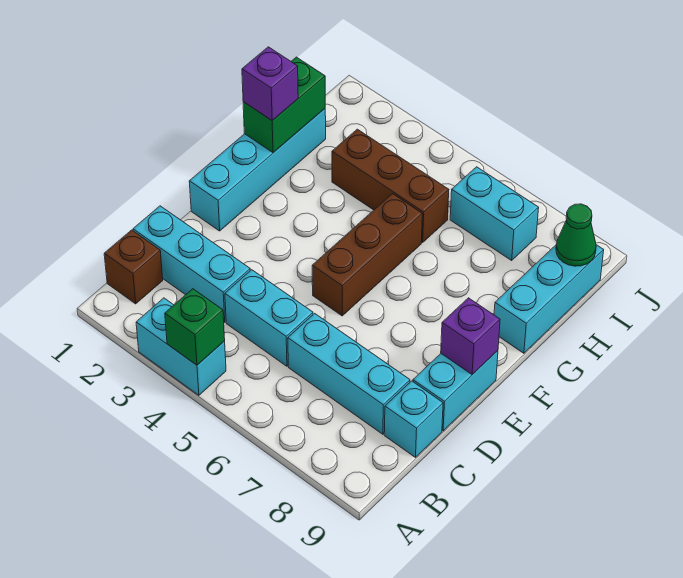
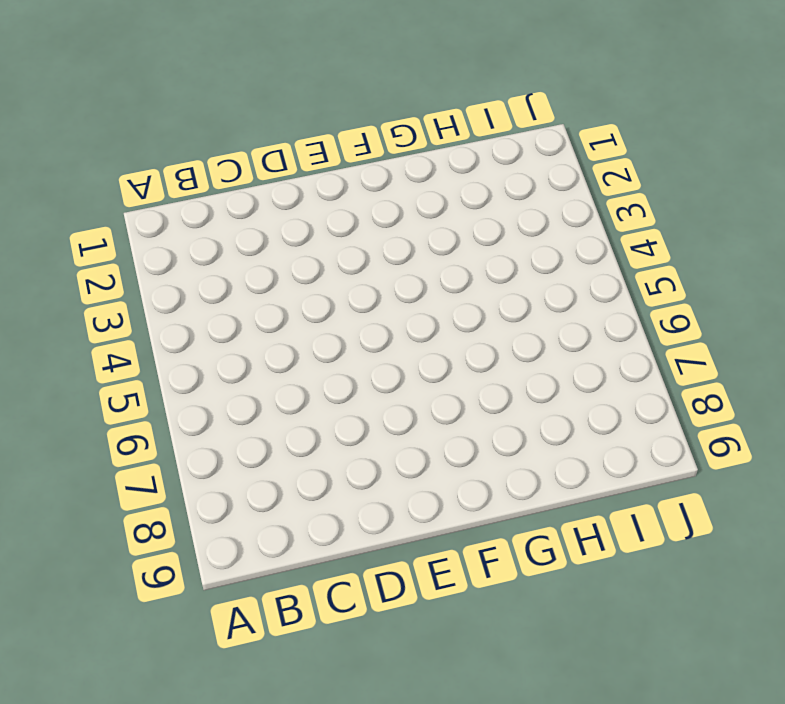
none -> cyan brick A3:A4 level 1
none -> brown brick B1 level 1
none -> cyan brick C1:C3 level 1

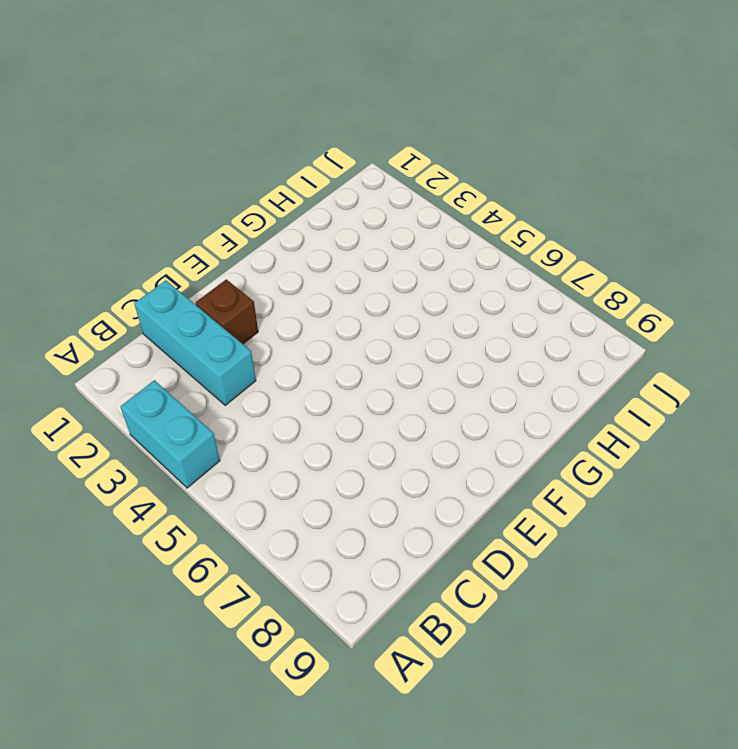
brown brick D2 level 1 -> brown brick B1 level 1
none -> cyan brick C4:C5 level 1
none -> cyan brick C6:C8 level 1
none -> cyan brick C9 level 1

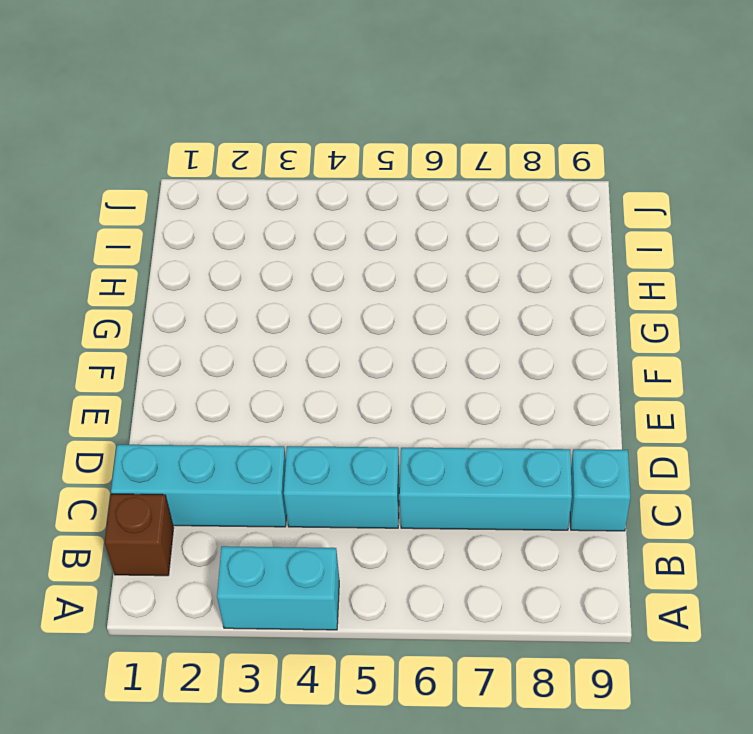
none -> cyan brick D9:E9 level 1
none -> cyan brick E1:H1 level 1
none -> brown brick E5:G5 level 1

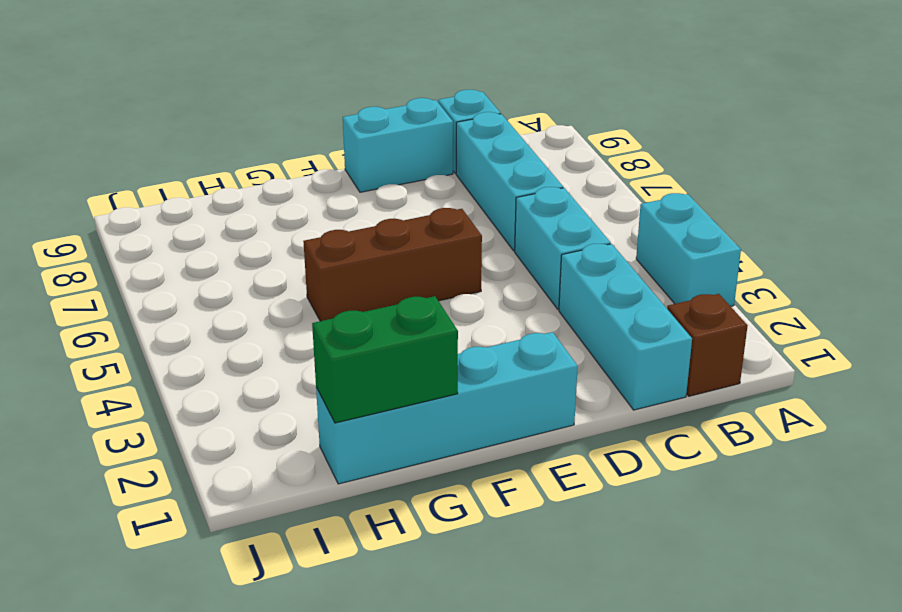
none -> cyan brick G9:I9 level 1
none -> brown brick H3:H5 level 1
none -> cyan brick I6:I7 level 1

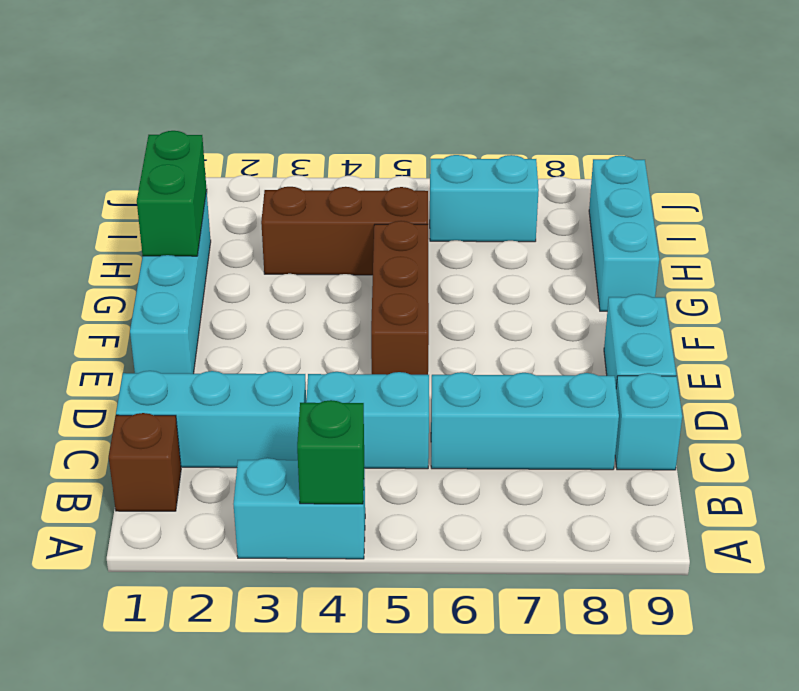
none -> purple brick E9 level 2
none -> green cone I9 level 2
none -> purple brick G1 level 3

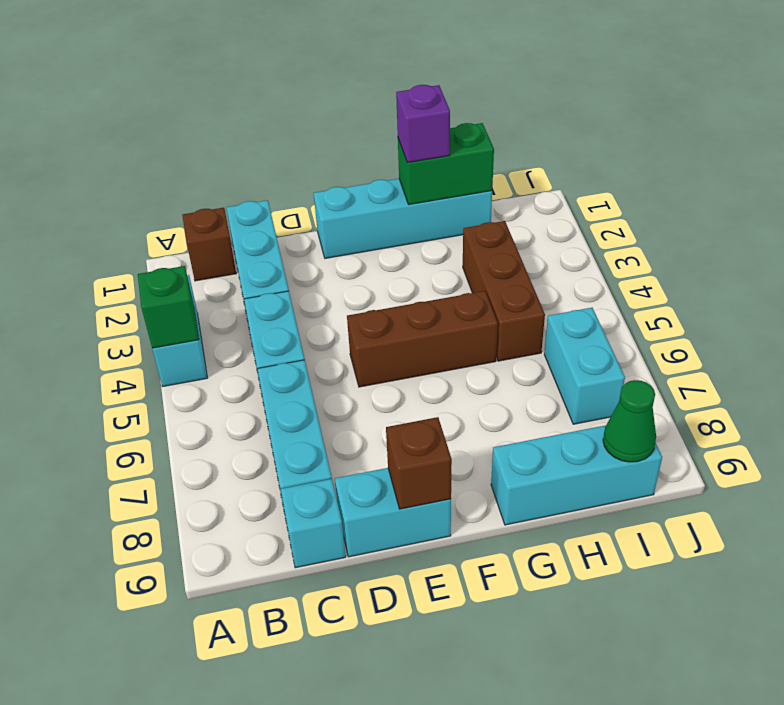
brown brick E9 level 2 -> purple brick E9 level 2

